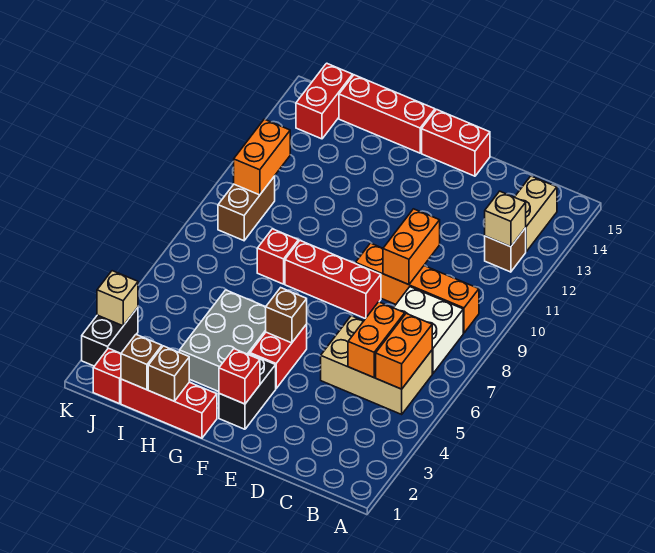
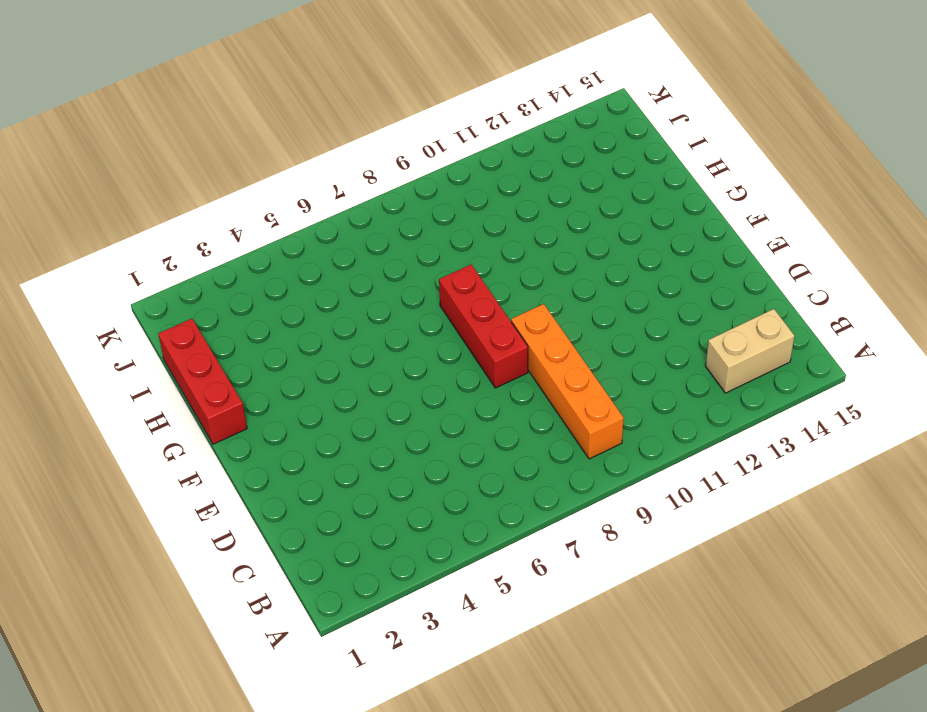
none -> tan brick B5:D6 level 1
none -> white brick B7:C8 level 1
none -> brown brick B12 level 1

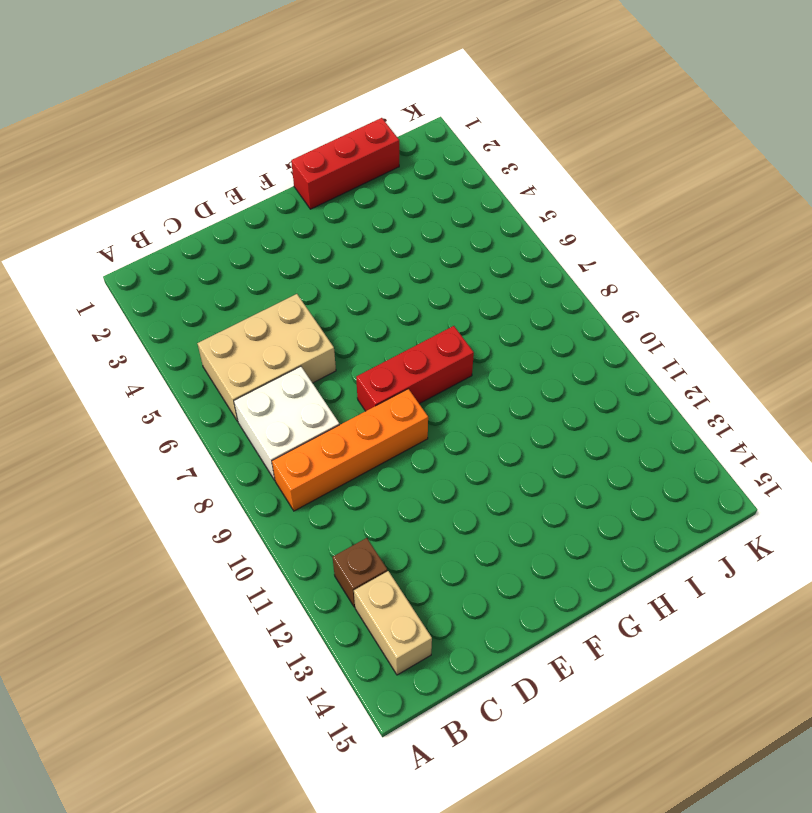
none -> red brick E15:F15 level 1
none -> black brick F2:F3 level 1
none -> red brick F4:F5 level 1

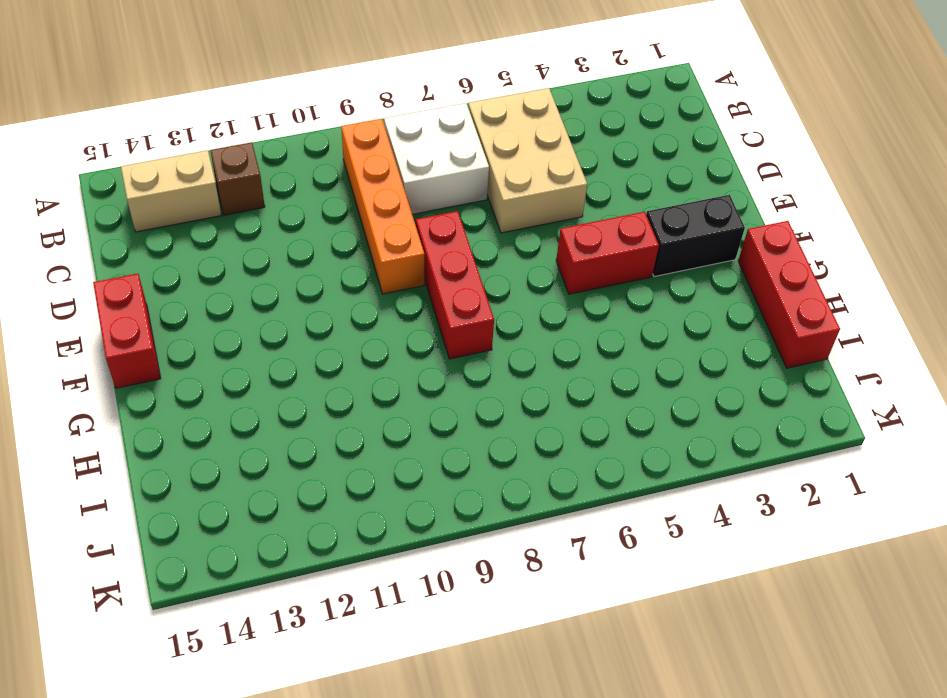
none -> grey brick G3:H5 level 1
none -> red brick G15:I15 level 1
none -> red brick H8 level 1

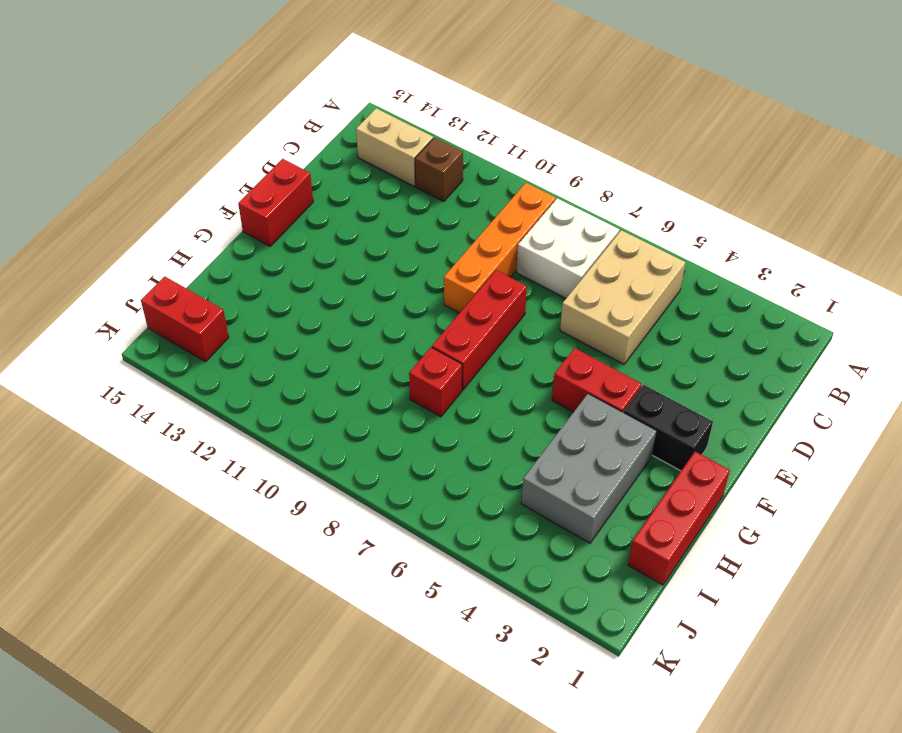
grey brick G3:I4 level 1 -> grey brick G3:H5 level 1
none -> red brick G15:I15 level 1
none -> red brick J1 level 1
none -> brown brick J9:J10 level 1

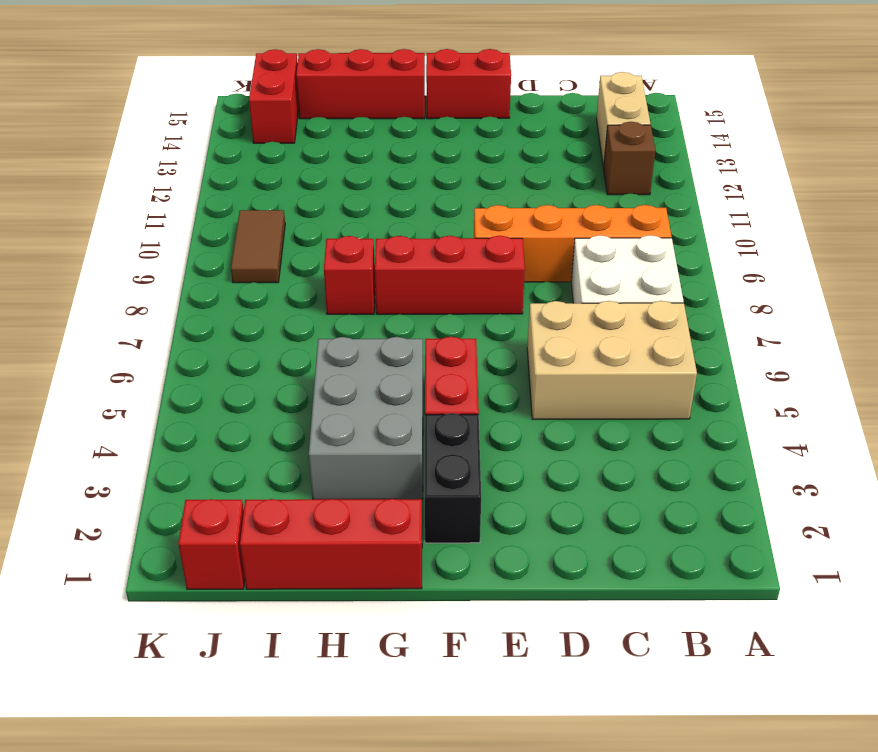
brown tile J9:J10 level 1 -> brown brick J9:J10 level 1
none -> black brick K2:K3 level 1
none -> orange brick B5:B6 level 2
none -> tan brick B12 level 2

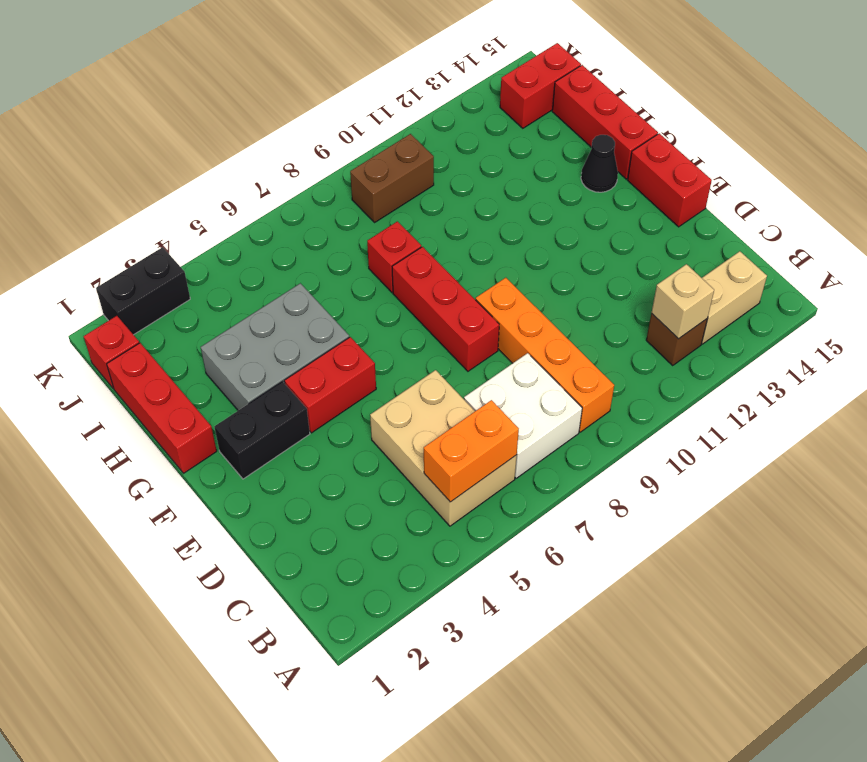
black cone G14 level 1 -> none
none -> orange brick C5:C6 level 2
none -> orange brick D9:D10 level 2
none -> red brick F2 level 2

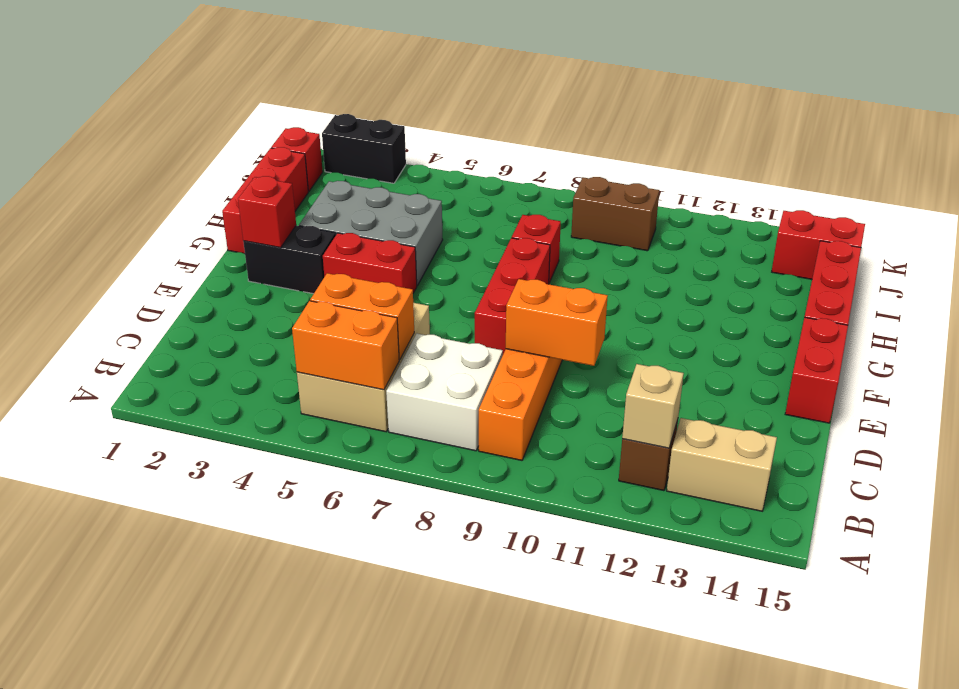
none -> brown brick F5 level 2
none -> brown brick H1 level 2
none -> brown brick I1 level 2

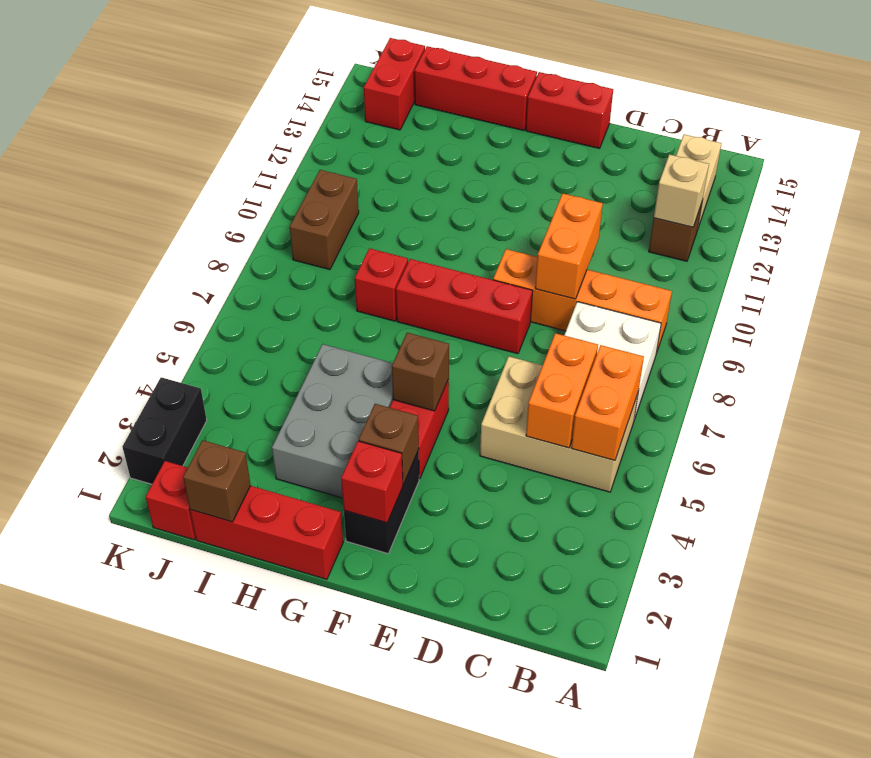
brown brick F3 level 2 -> brown brick H1 level 2
none -> orange brick J10:J11 level 2
none -> tan brick K3 level 2

